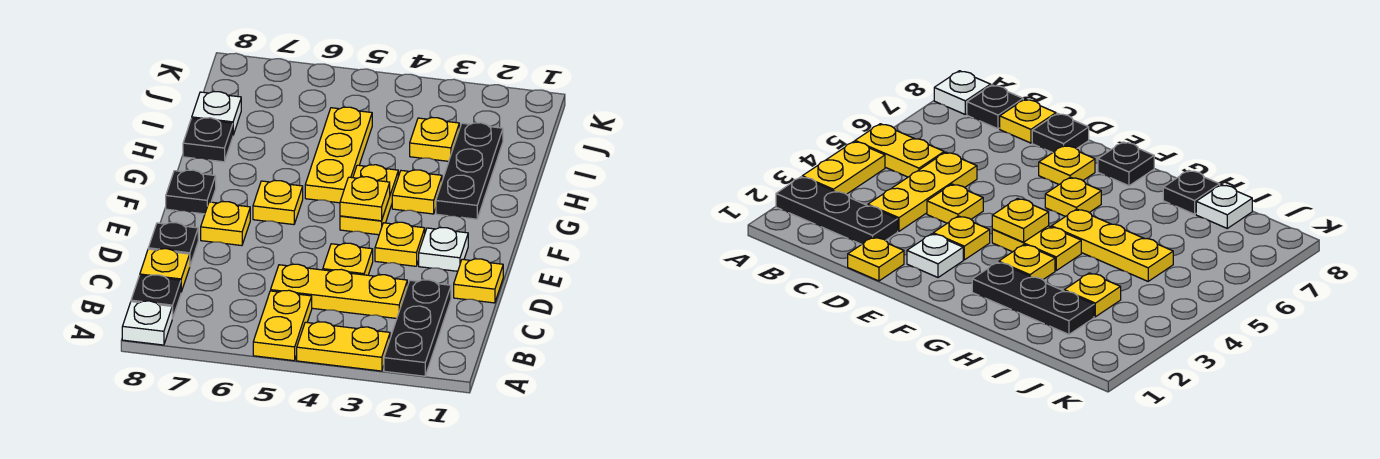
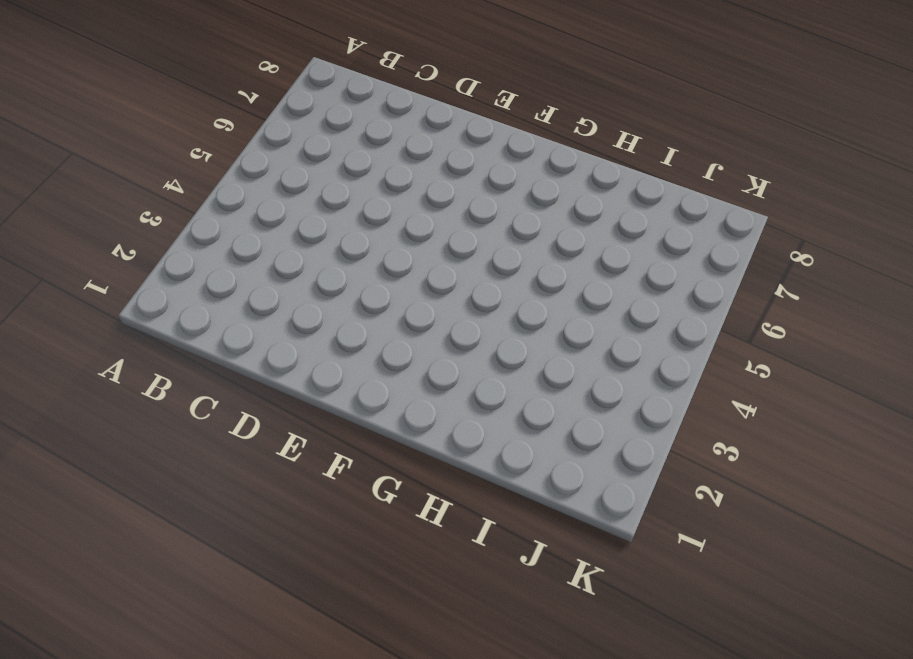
none -> black plate A2:C2 level 1
none -> yellow plate A3:A4 level 1
none -> yellow plate A5:B5 level 1

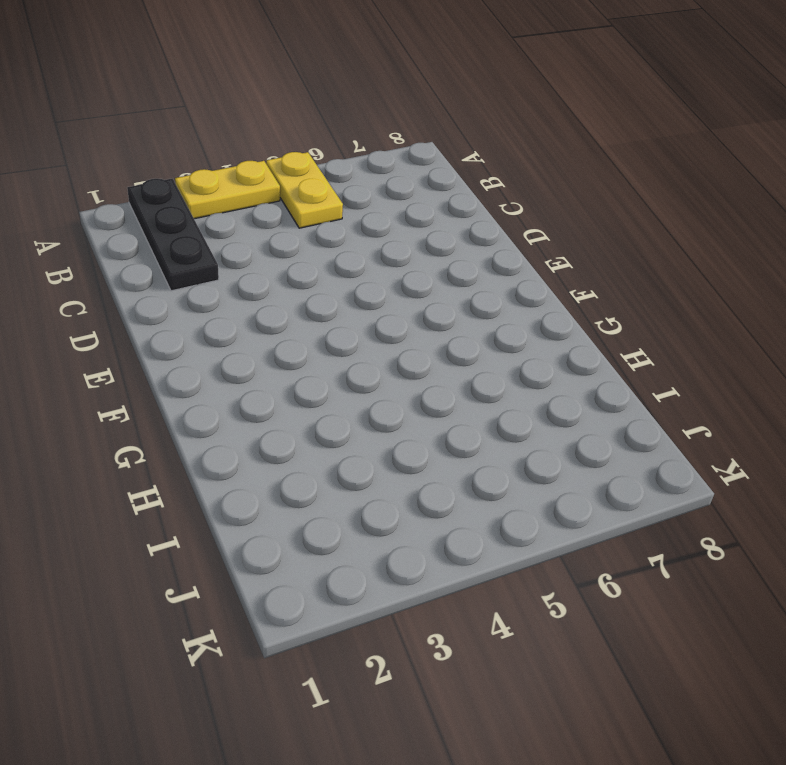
none -> white plate A8 level 1
none -> black plate B8 level 1
none -> yellow plate C3:C5 level 1

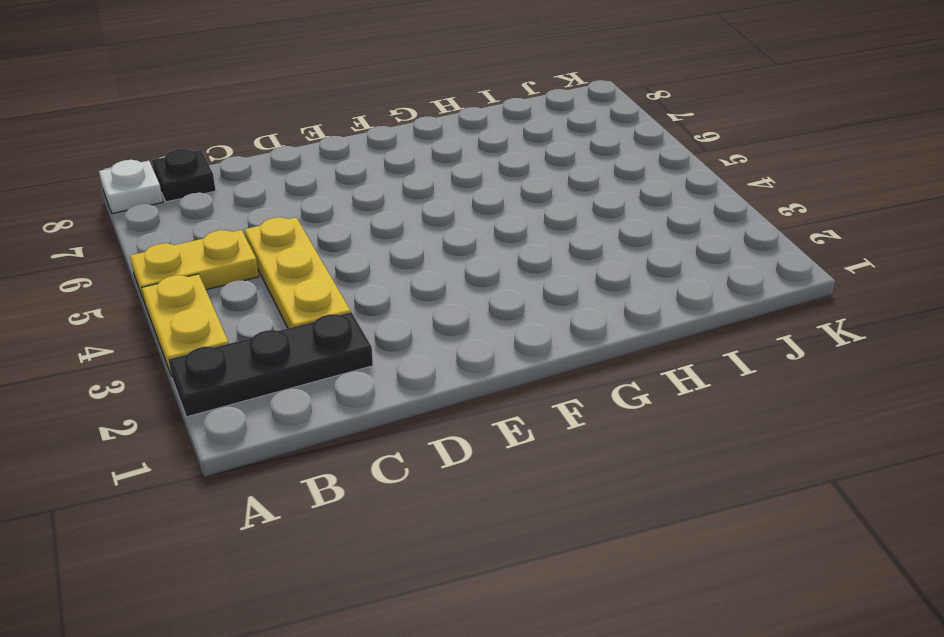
none -> yellow plate C8 level 1
none -> yellow plate D1 level 1
none -> yellow plate D4 level 1

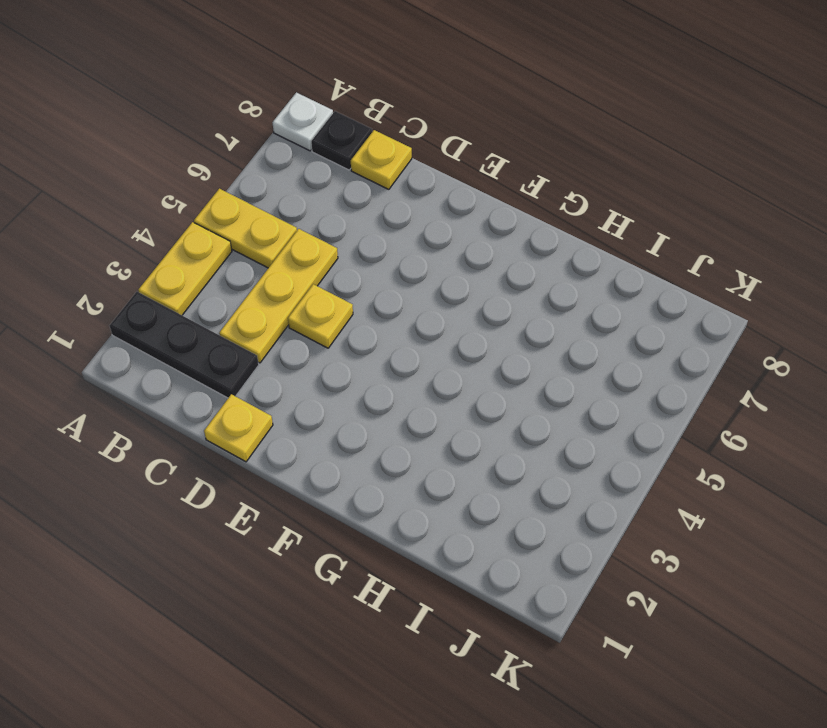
none -> black plate D8 level 1
none -> white plate E2 level 1
none -> yellow plate E3 level 1

